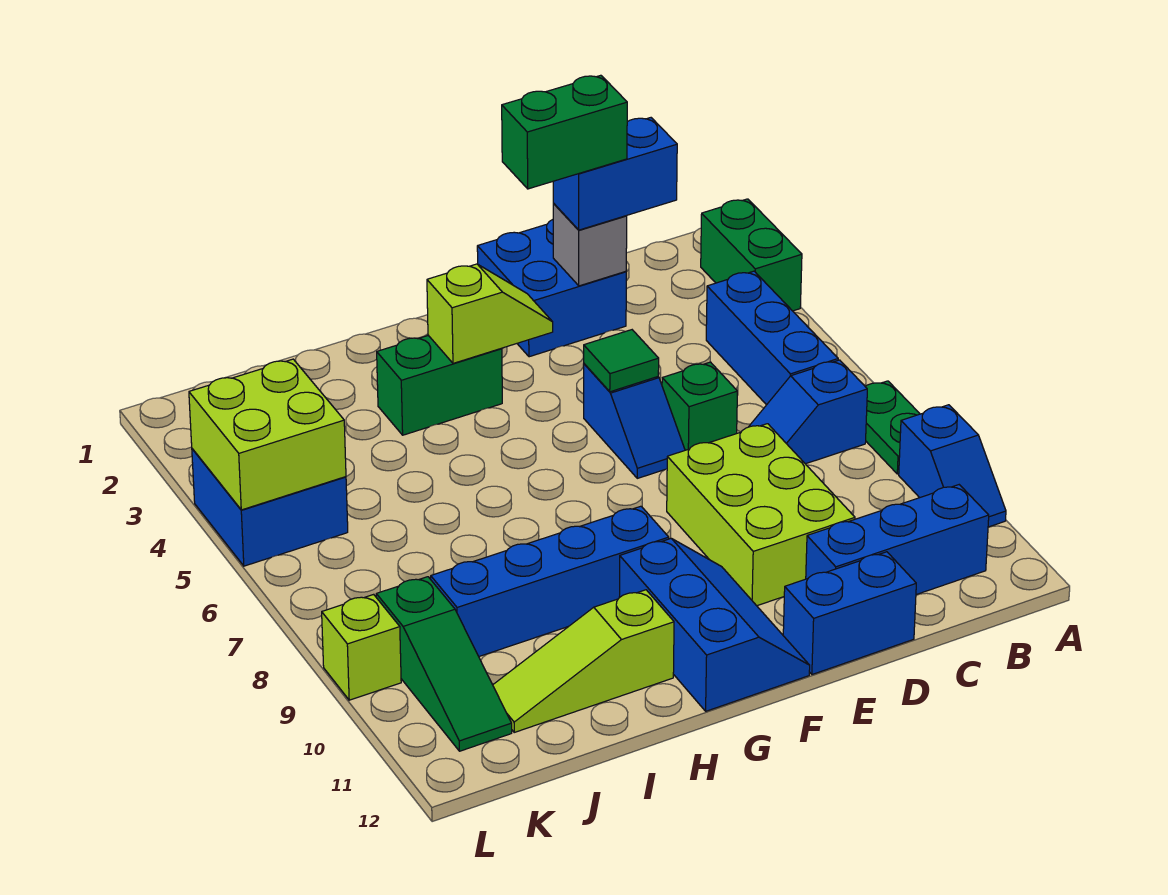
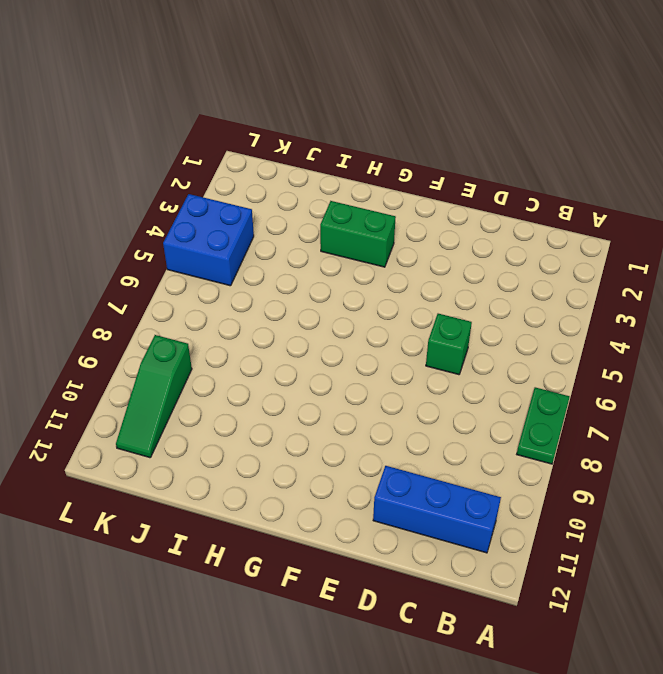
none -> green brick A2:A3 level 1
none -> blue slope A9:A10 level 1 top 9
none -> blue brick B4:B6 level 1

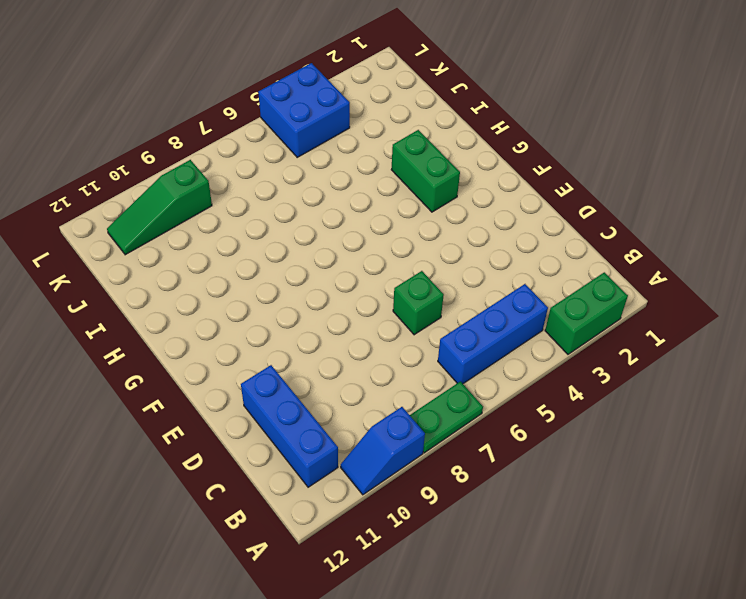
none -> blue slope B7:C7 level 1 top B
none -> blue brick D1:E2 level 1
none -> lime brick D8:E10 level 1

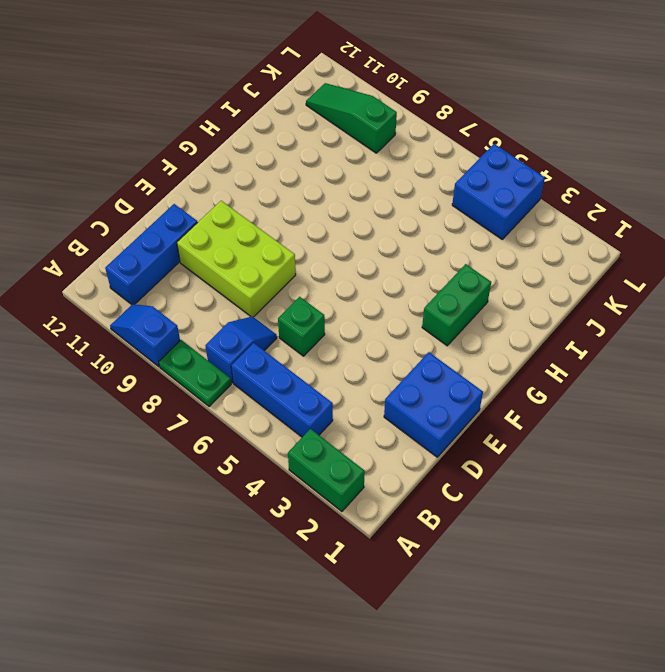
none -> blue brick D12:E12 level 1
none -> blue slope E5:E6 level 1 top 5
none -> blue slope F10:G12 level 1 top G

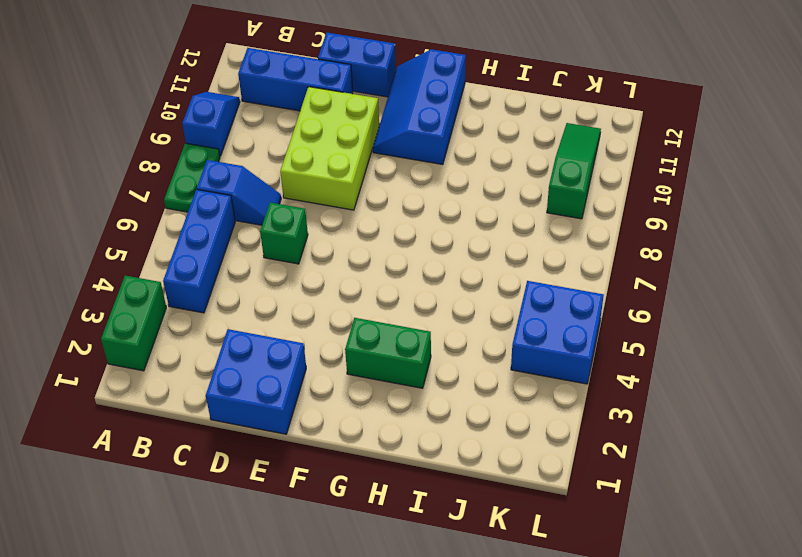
none -> blue slope E5:E6 level 1 top 5
none -> blue brick G9:J9 level 1
none -> lime slope H11:J11 level 1 top H

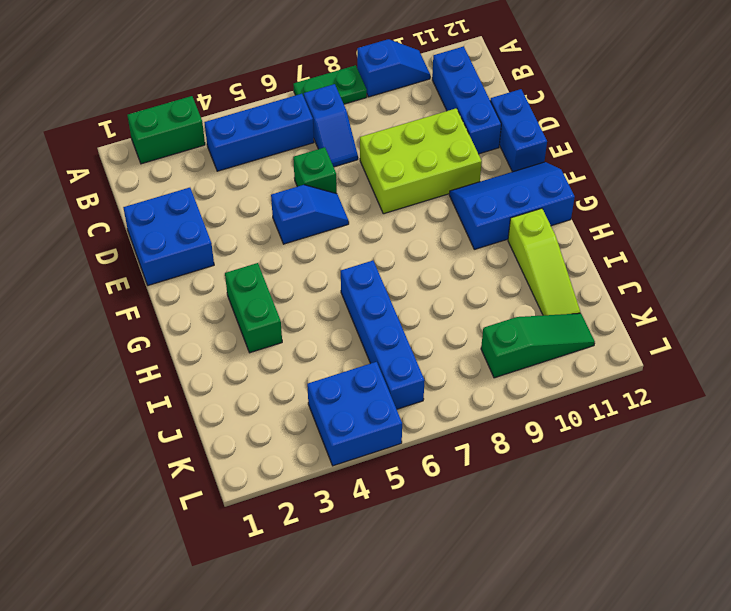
blue brick H6:K6 level 1 -> blue brick G9:J9 level 1
none -> lime brick L9 level 1
none -> grey brick D2 level 2
none -> green tile E5 level 2

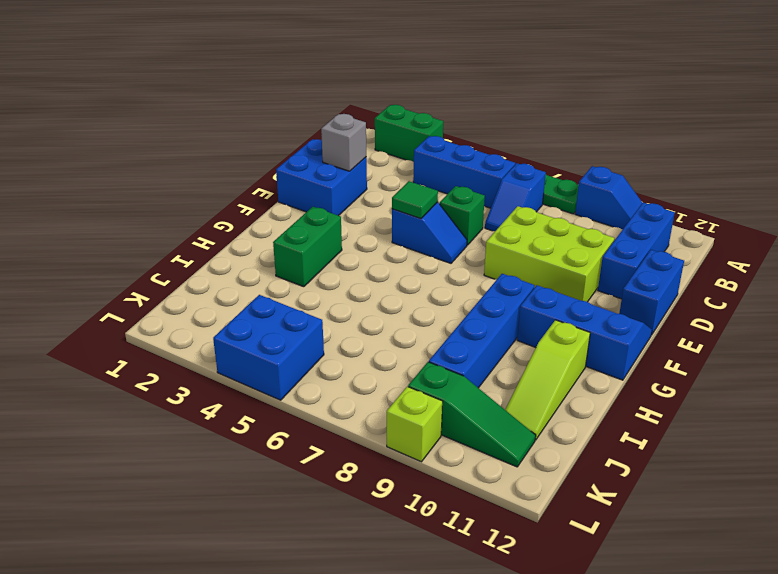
none -> lime slope F3:G3 level 2 top G
none -> lime brick K4:L5 level 2
none -> blue brick C2:D2 level 3

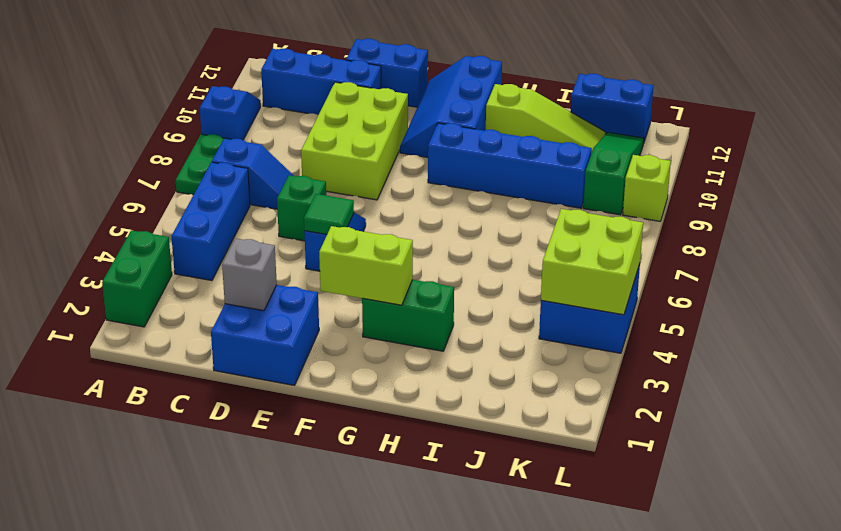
lime brick F3:G3 level 2 -> lime slope F3:G3 level 2 top G
blue brick J12:K12 level 1 -> blue brick C2:D2 level 3
none -> green brick D2:E2 level 4

